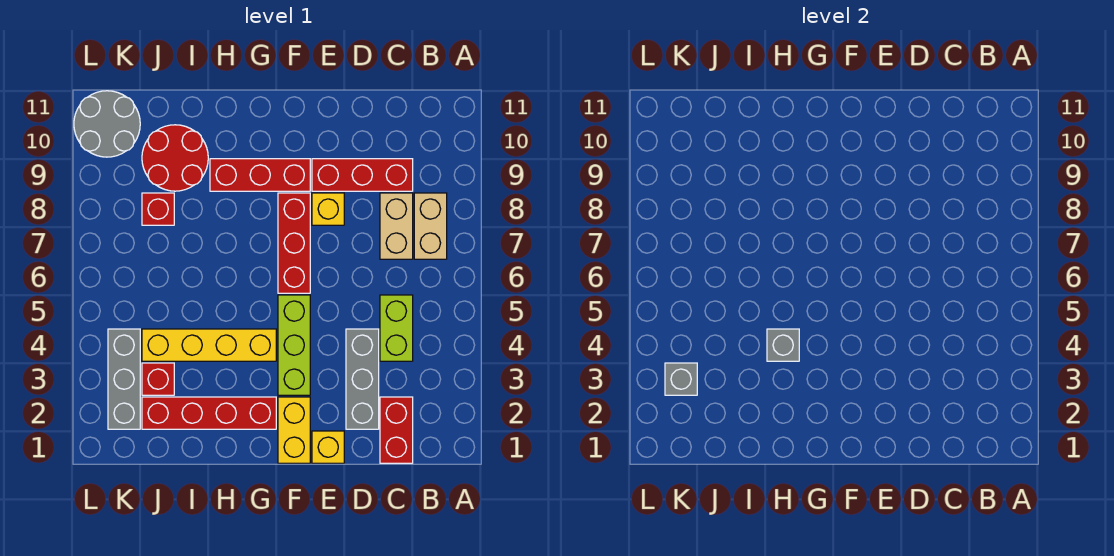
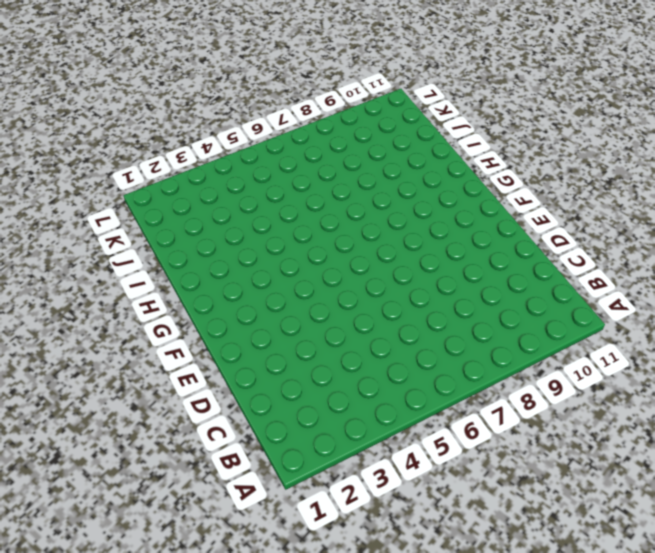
none -> tan brick B7:B8 level 1
none -> red brick C1:C2 level 1
none -> lime brick C4:C5 level 1

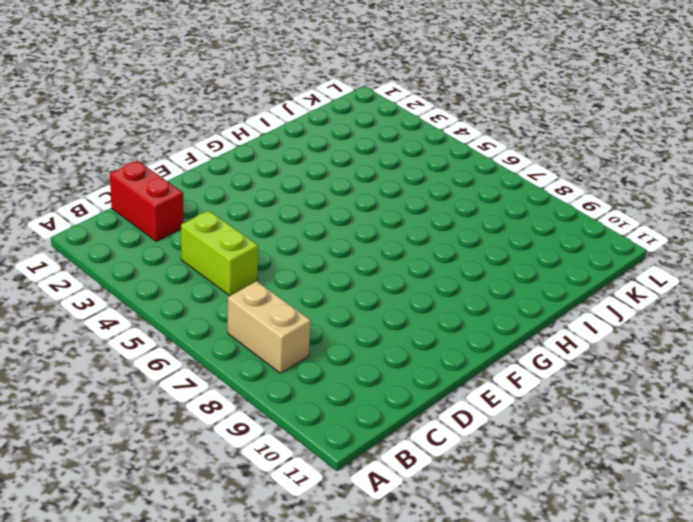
none -> tan brick C7:C8 level 1
none -> red brick C9:E9 level 1
none -> grey brick D2:D4 level 1

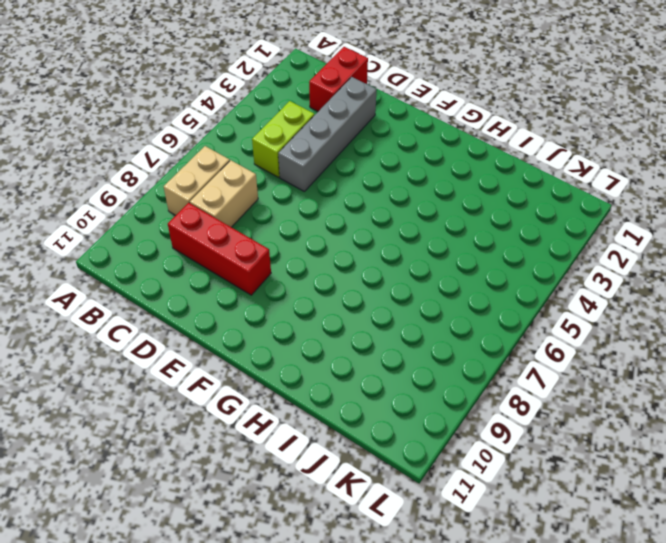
grey brick D2:D5 level 1 -> grey brick D2:D4 level 1
none -> yellow brick E1 level 1
none -> yellow brick E8 level 1
none -> yellow brick F1:F2 level 1

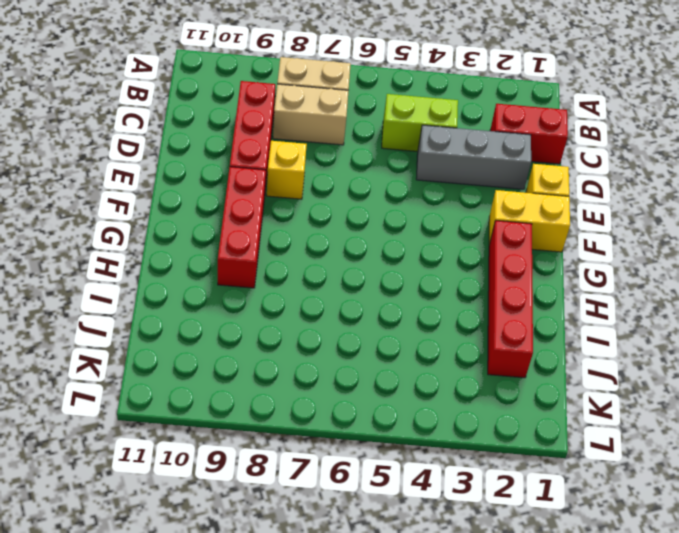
none -> lime brick F3:F5 level 1
none -> red brick F6:F8 level 1
none -> yellow brick G4:J4 level 1

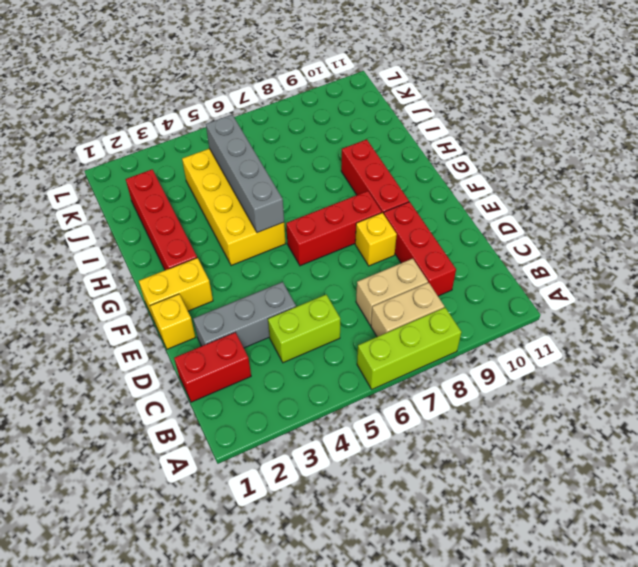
lime brick A6:A8 level 1 -> lime brick F3:F5 level 1
yellow brick G4:J5 level 1 -> yellow brick G4:J4 level 1
grey brick G5:J5 level 2 -> none
none -> red round brick I9:J10 level 1
none -> red brick J3 level 1
none -> red brick J8 level 1

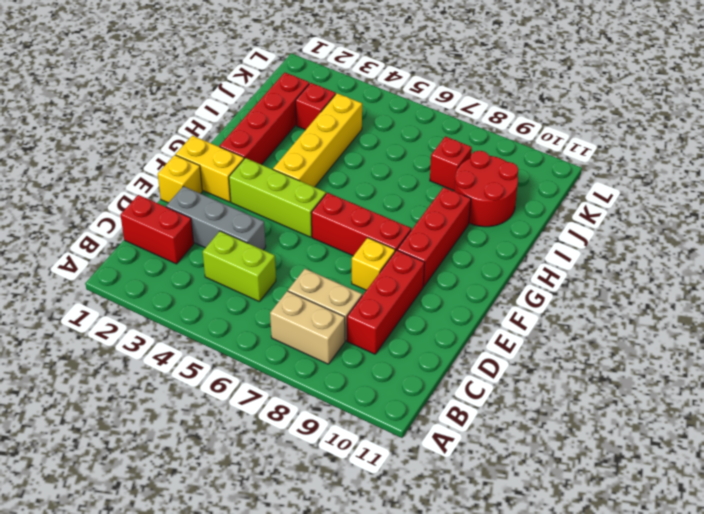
none -> grey brick K2:K4 level 1
none -> grey round brick K10:L11 level 1
none -> grey brick H4 level 2

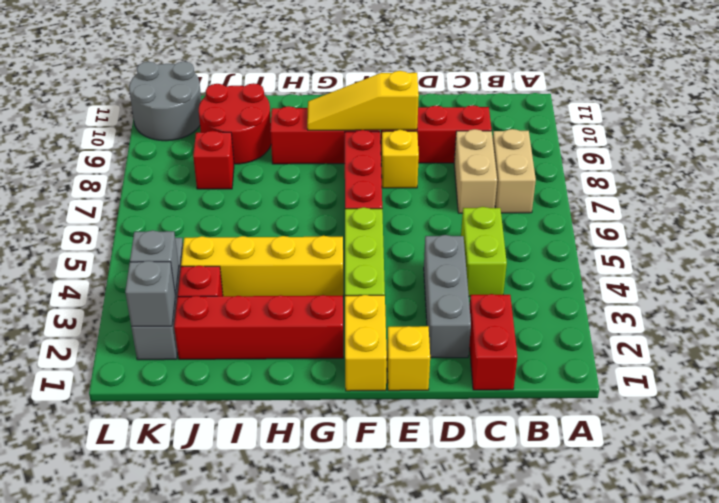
yellow slope E9:G9 level 2 top E -> none
grey brick K2 level 2 -> grey brick H4 level 2

